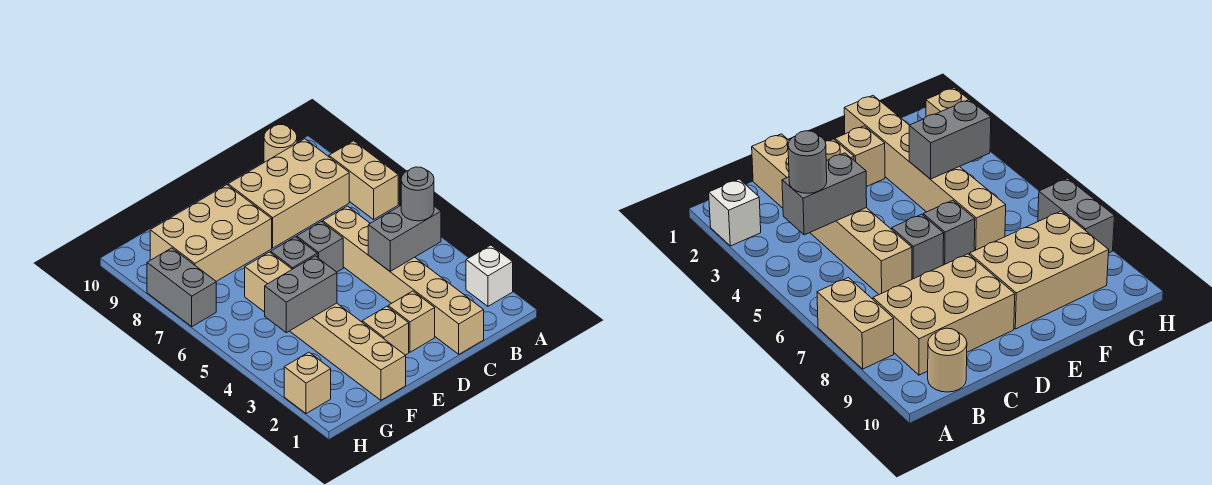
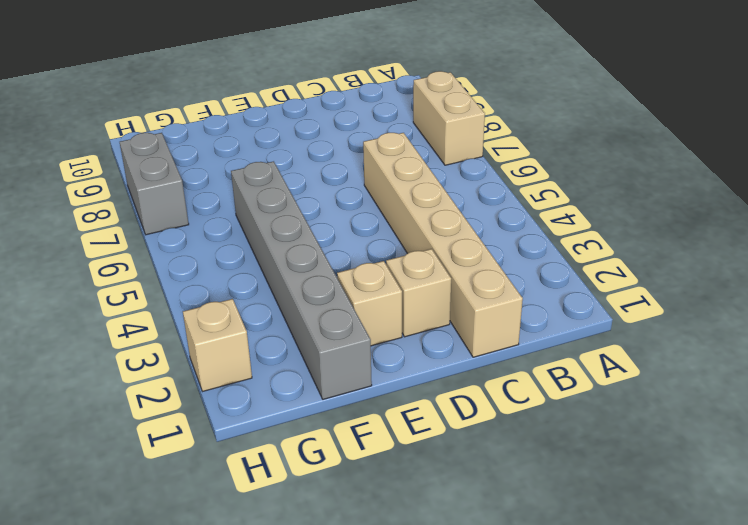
grey brick F1:F6 level 1 -> tan brick F1:F6 level 1
none -> white brick A2 level 1
none -> tan brick B8:D9 level 1
none -> tan round brick B10 level 1

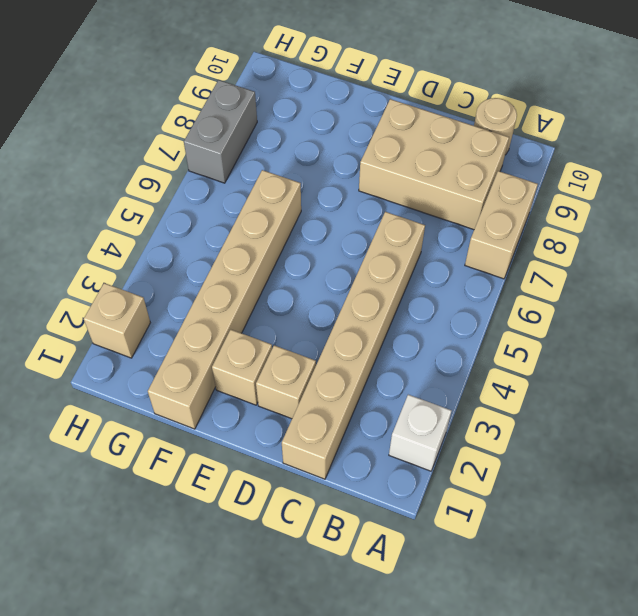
none -> grey brick D6 level 1
none -> grey brick E6 level 1
none -> tan brick E8:G9 level 1

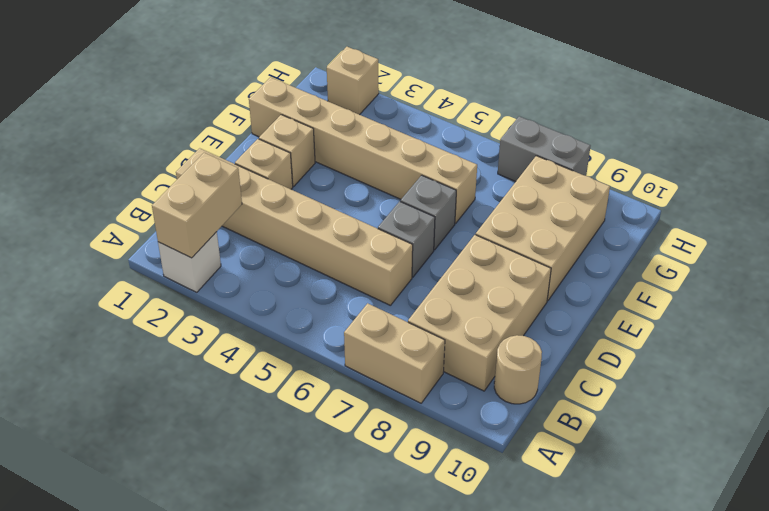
tan brick A2:B2 level 2 -> none
none -> grey brick B4:C4 level 2
none -> grey brick F4:G4 level 2
none -> grey round brick B4 level 3

